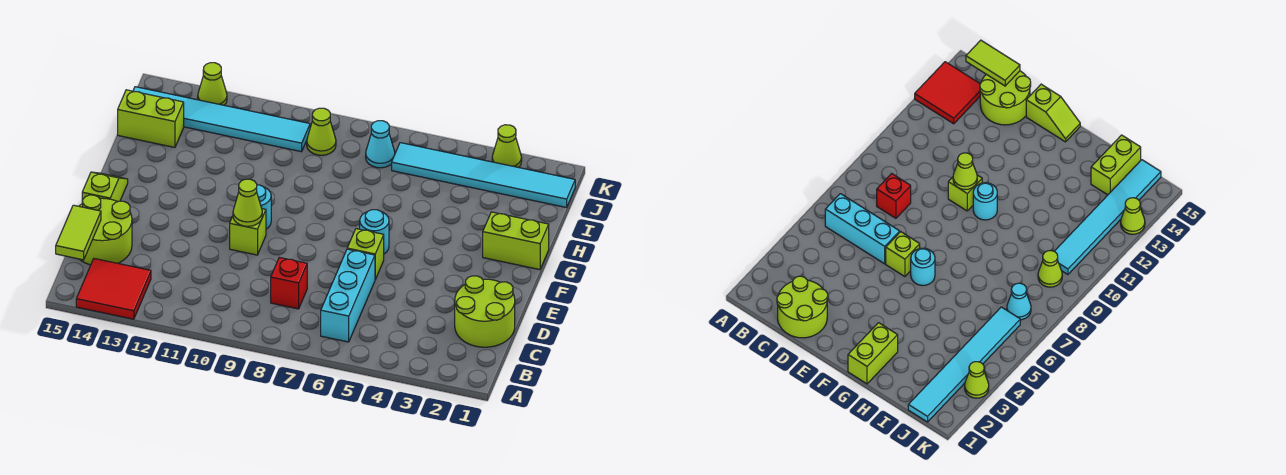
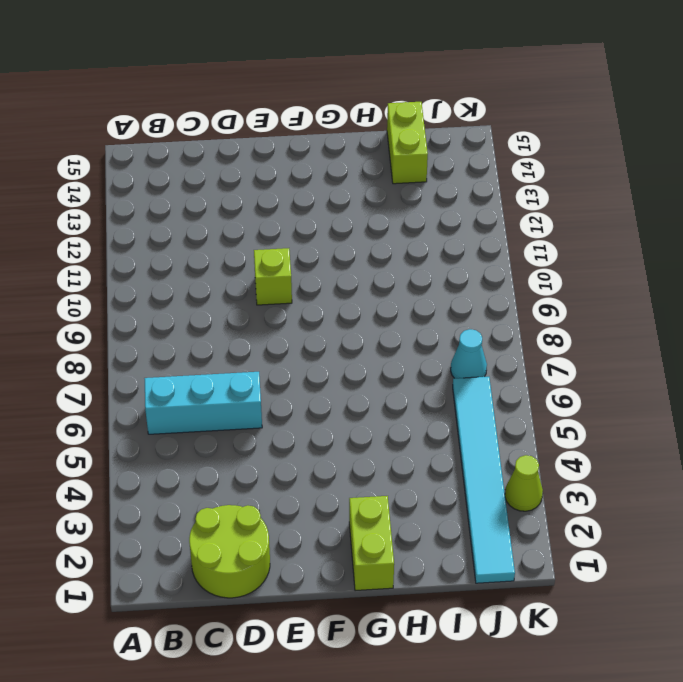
none -> red tile A13:B14 level 1
none -> red brick C8 level 1
none -> lime round brick C14:D15 level 1

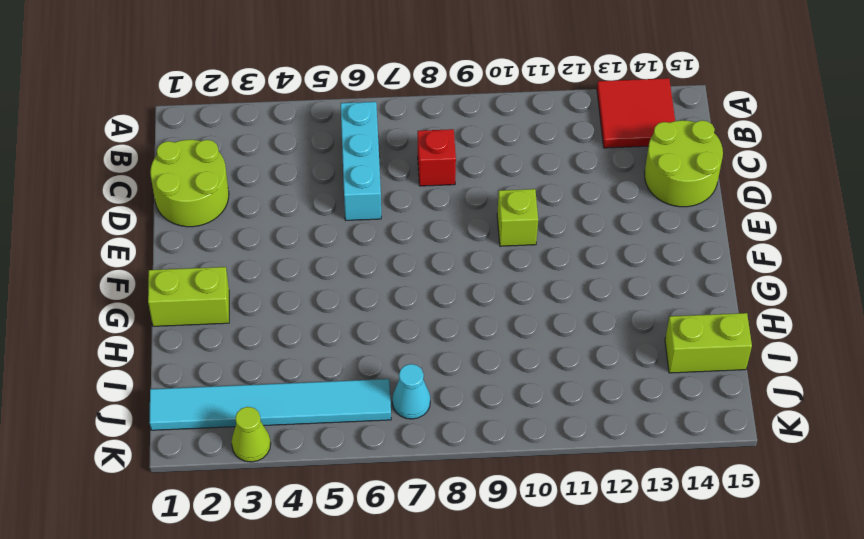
none -> lime brick E6 level 1
none -> lime slope E15:F15 level 1 top E
none -> cyan round brick F6 level 1

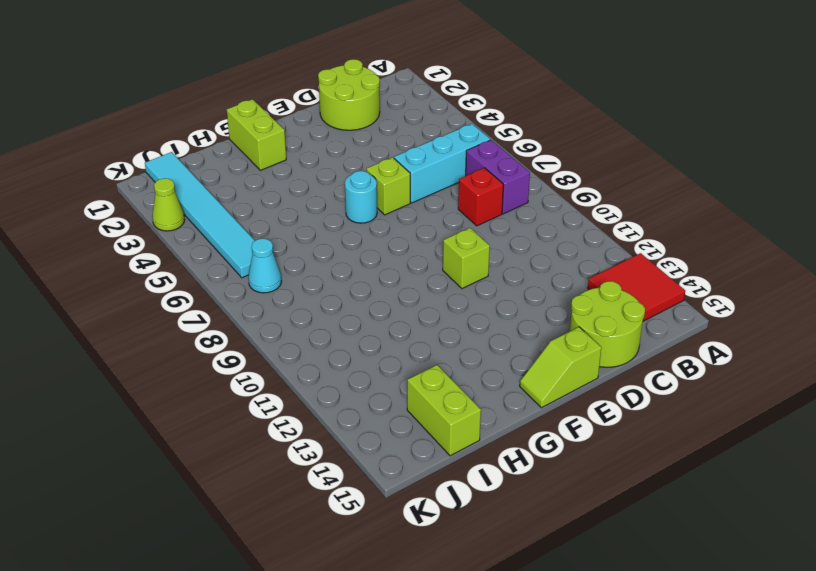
purple brick B7:B8 level 1 -> none
none -> cyan round brick F10 level 1
none -> lime cone J9 level 1
none -> cyan tile J10:J15 level 1

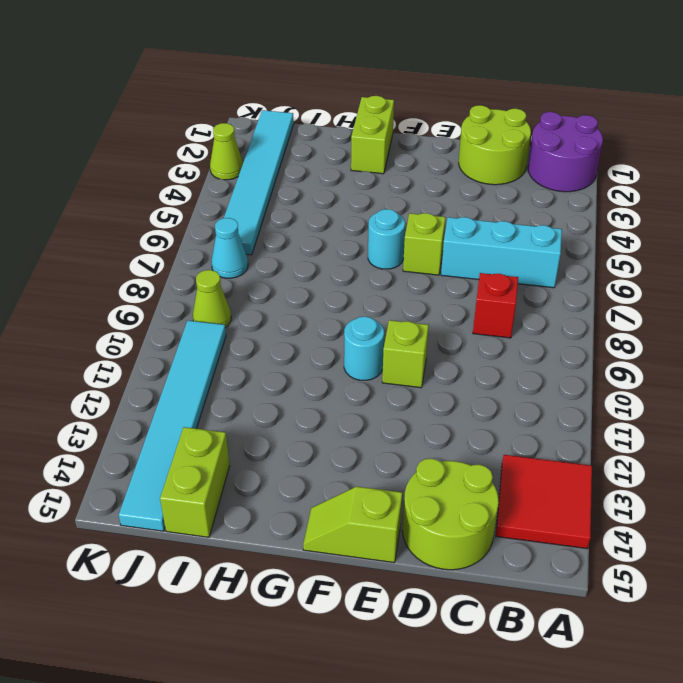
purple round brick A1:B2 level 1 -> none
none -> lime cone K13 level 1
none -> lime tile B15:C15 level 2
none -> lime cone E10 level 2

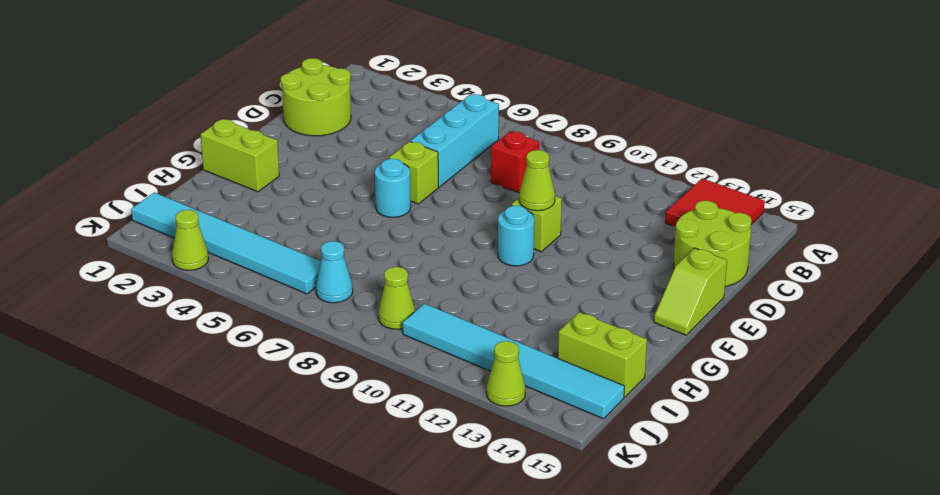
none -> lime tile B15:C15 level 2

